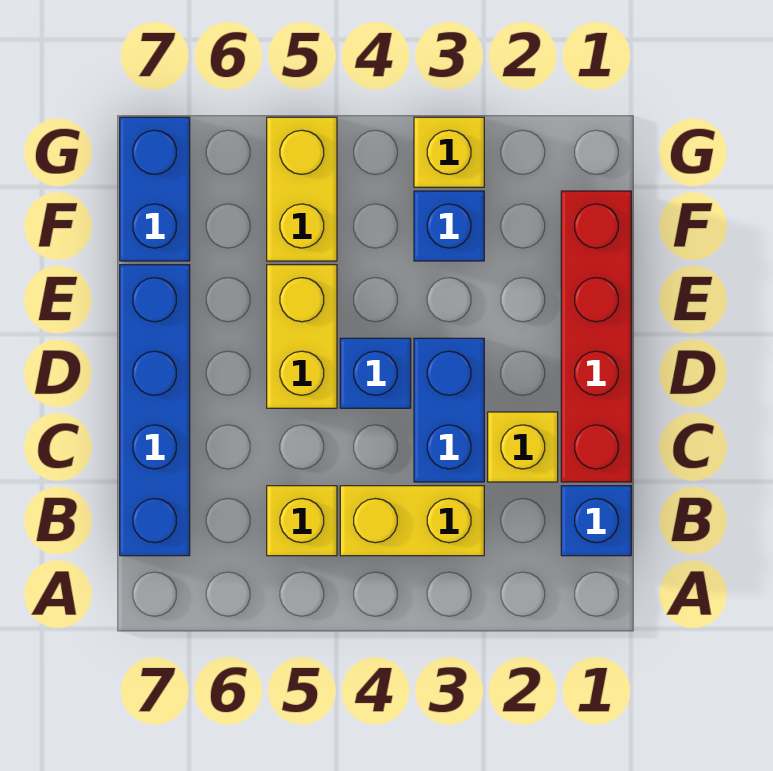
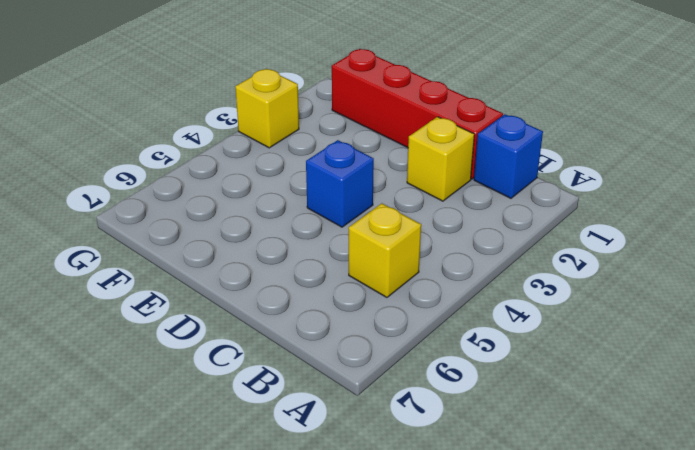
none -> yellow brick B3:B4 level 1
none -> blue brick B7:E7 level 1
none -> blue brick C3:D3 level 1

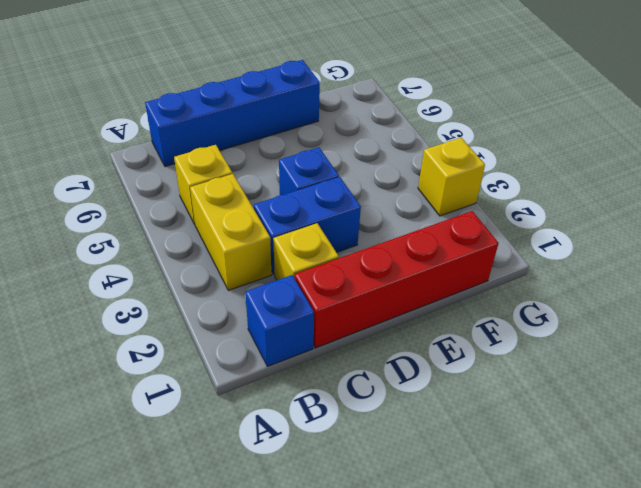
none -> yellow brick D5:E5 level 1
none -> blue brick F3 level 1
none -> yellow brick F5:G5 level 1

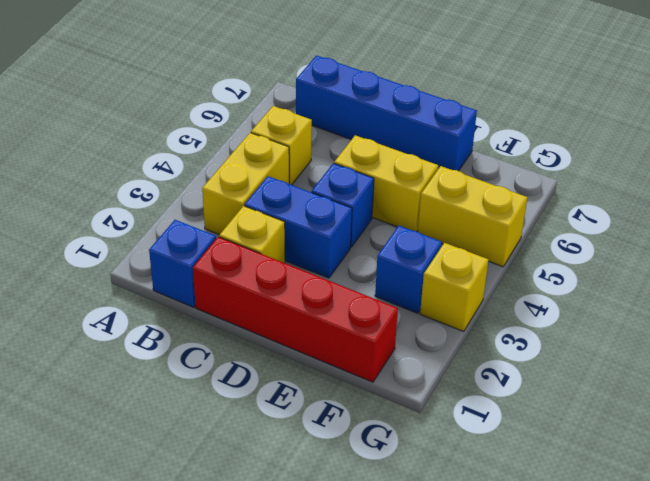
none -> blue brick F7:G7 level 1

